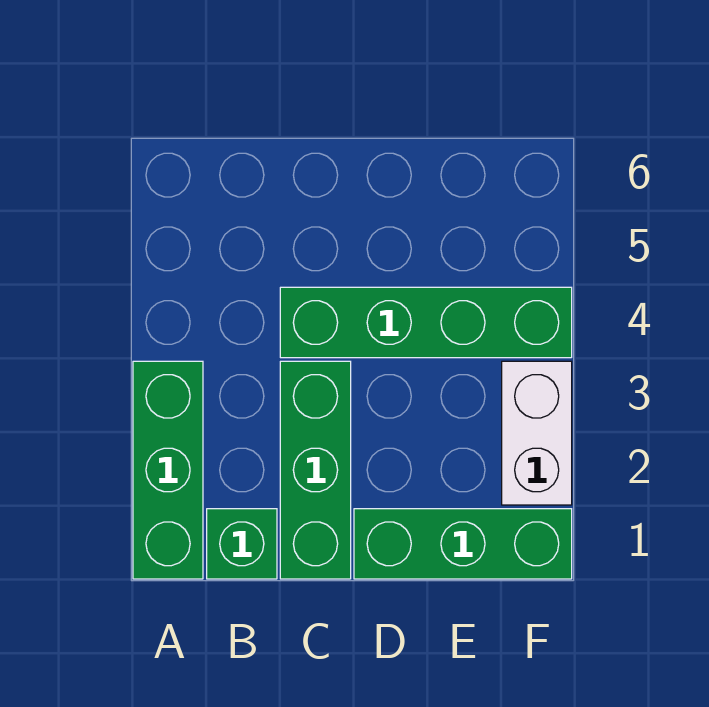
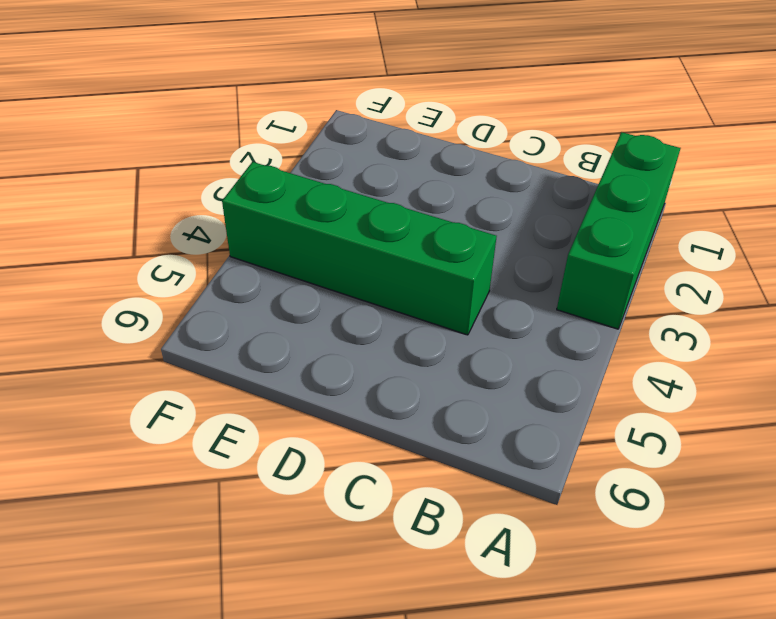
none -> green brick B1 level 1
none -> green brick C1:C3 level 1

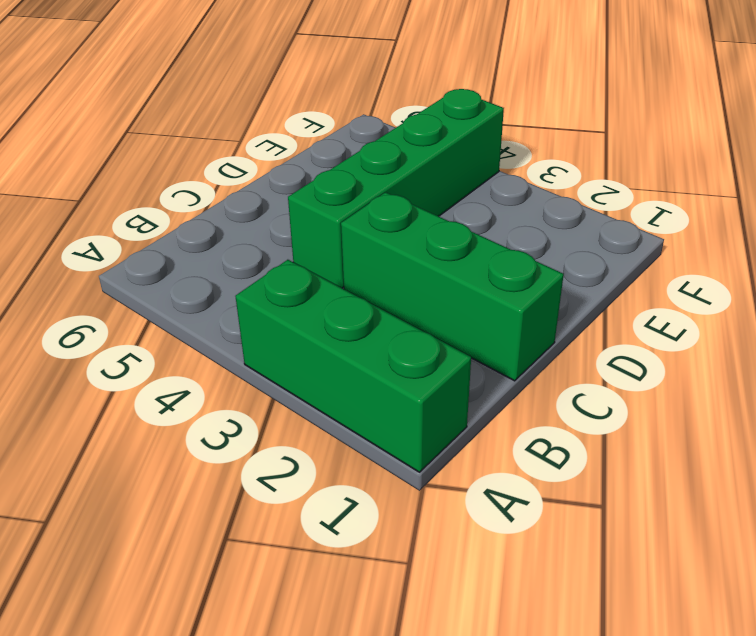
none -> green brick B1 level 1
none -> green brick D1:F1 level 1

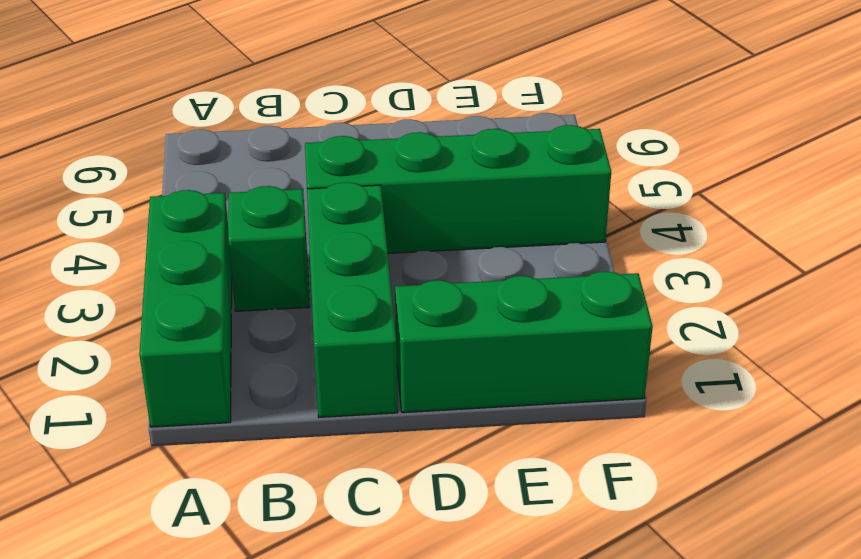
green brick B3 level 1 -> green brick B1 level 1
none -> white brick F2:F3 level 1

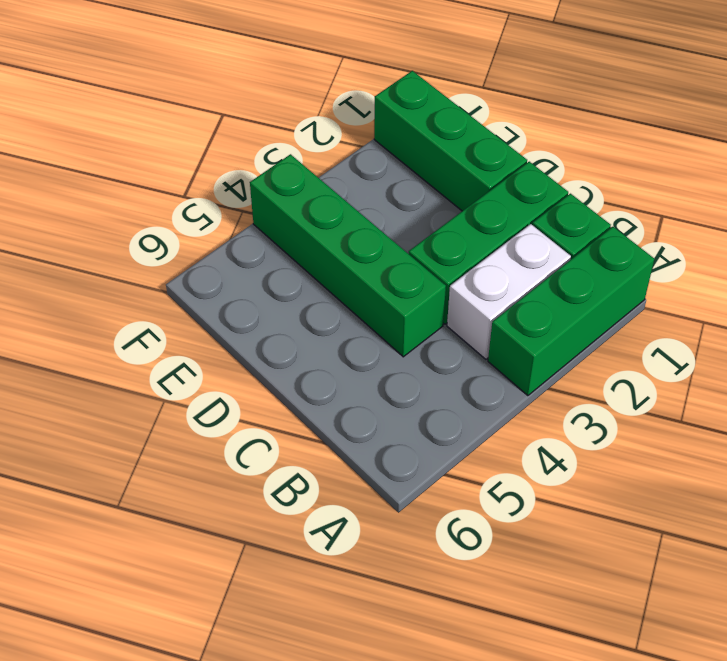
white brick B2:B3 level 1 -> white brick F2:F3 level 1

